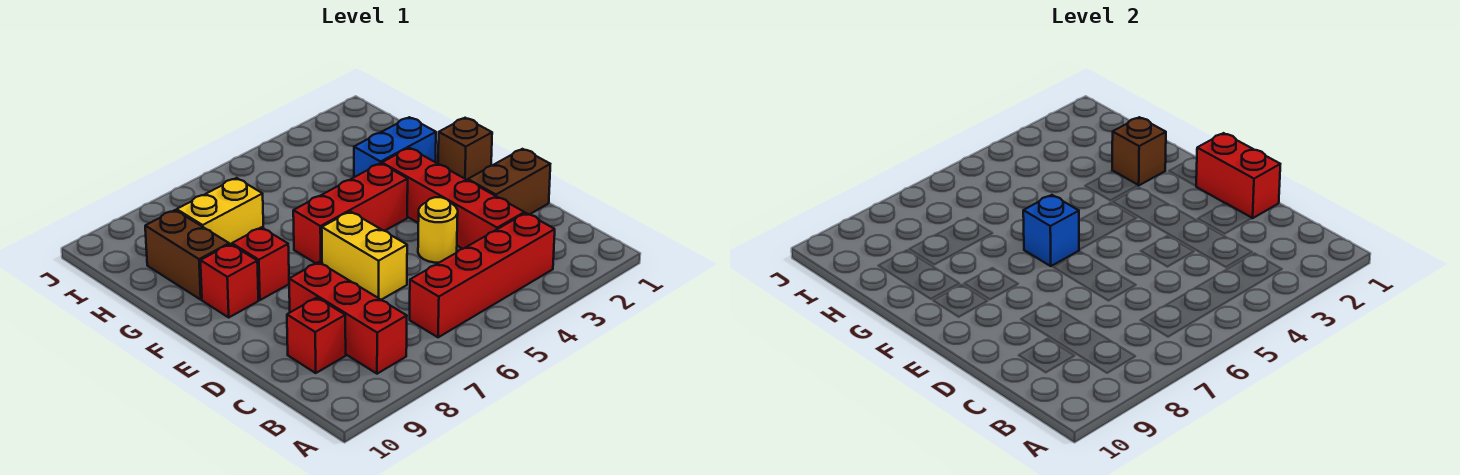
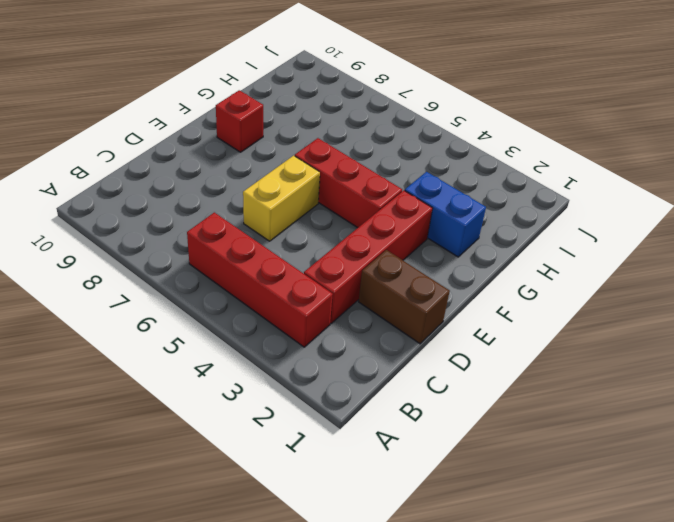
none -> red brick B8:D8 level 1
none -> red brick C9 level 1
none -> yellow round brick D4 level 1

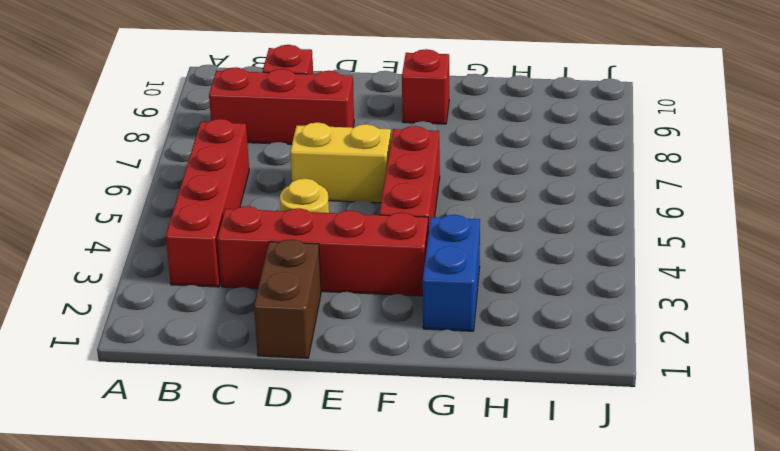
none -> brown brick F1 level 1
none -> red brick F8 level 1
none -> brown brick G9:H9 level 1

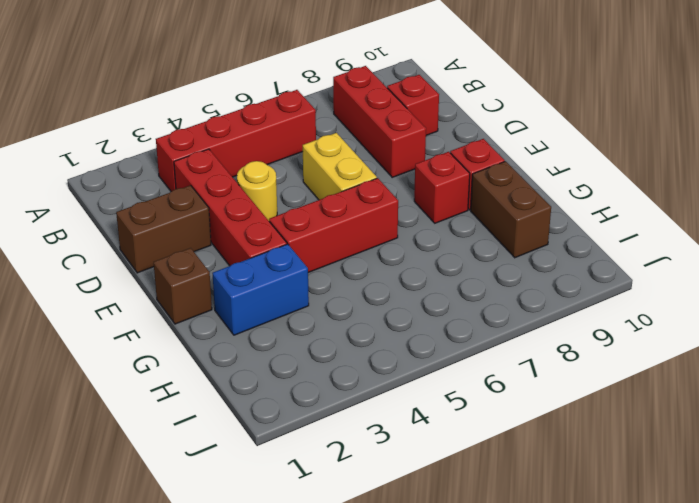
none -> yellow brick H7:H8 level 1
none -> red brick D1:E1 level 2
none -> blue brick F6 level 2

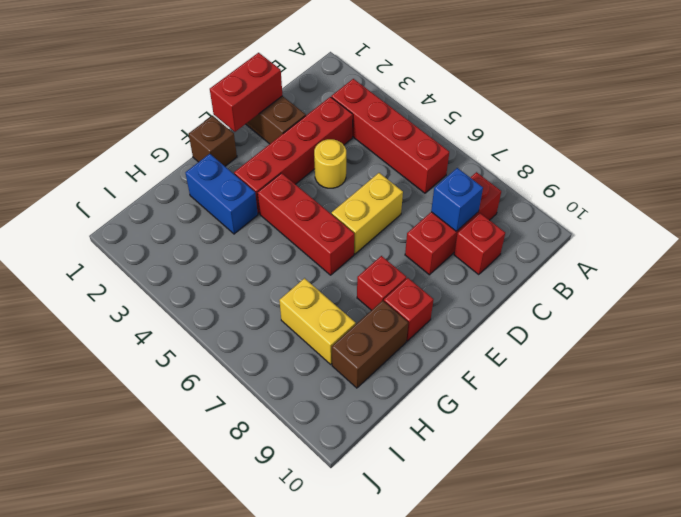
blue brick C8 level 2 -> blue brick F6 level 2
none -> brown brick G2 level 2

